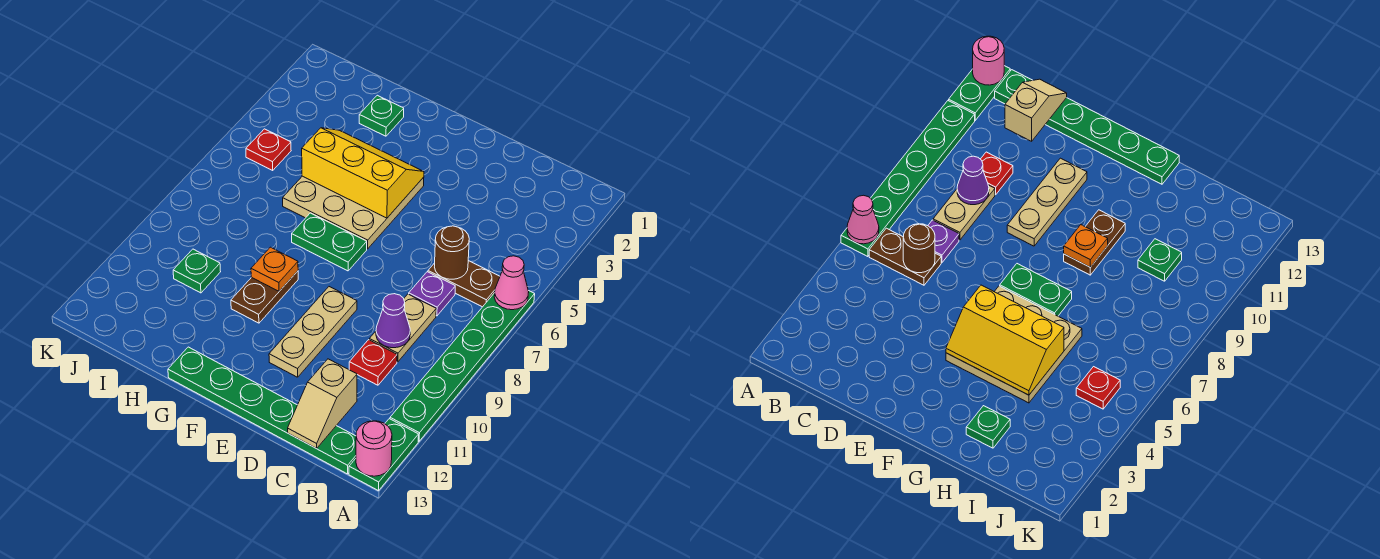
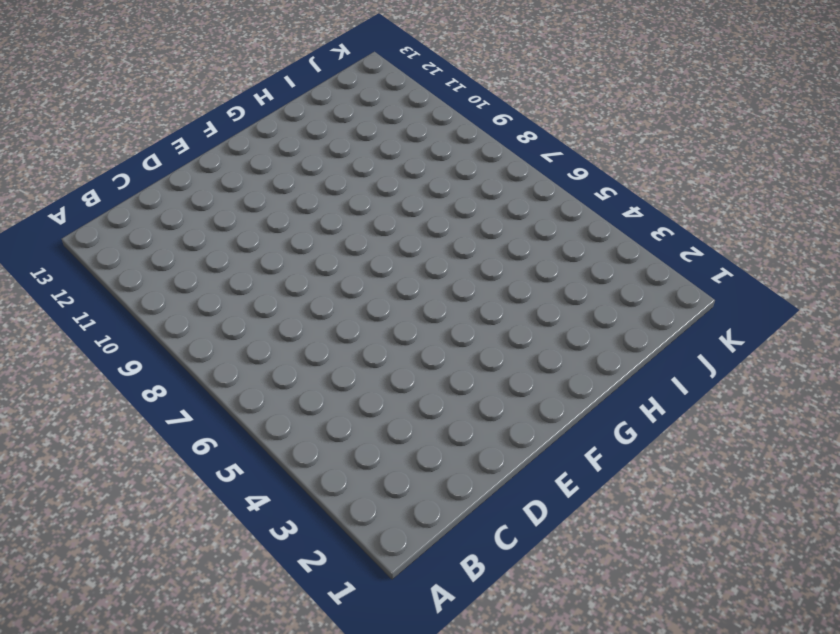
none -> green plate A6:A11 level 1
none -> green plate A12:A13 level 1
none -> brown plate B6:C6 level 1

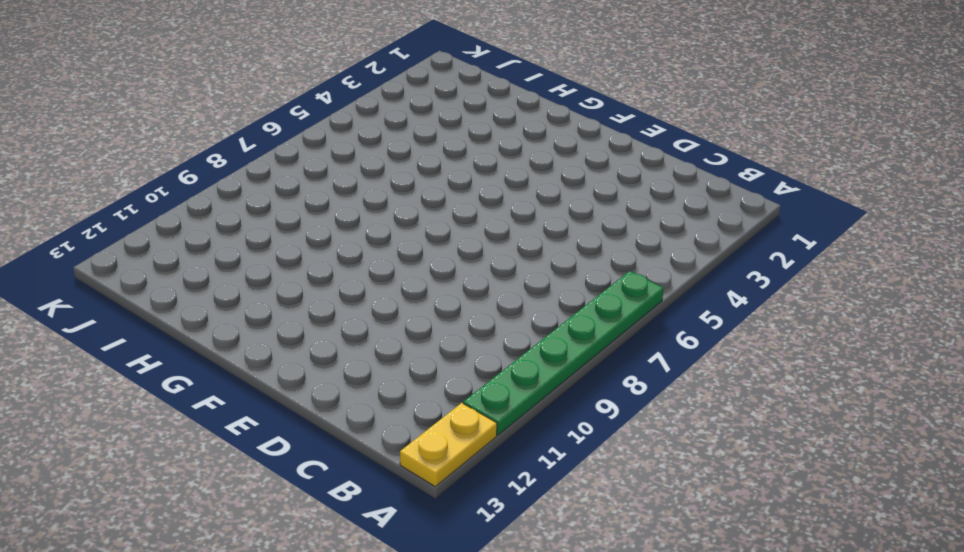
yellow plate A12:A13 level 1 -> green plate A12:A13 level 1
none -> brown plate B6:C6 level 1
none -> green plate B13:G13 level 1
none -> purple plate C7 level 1

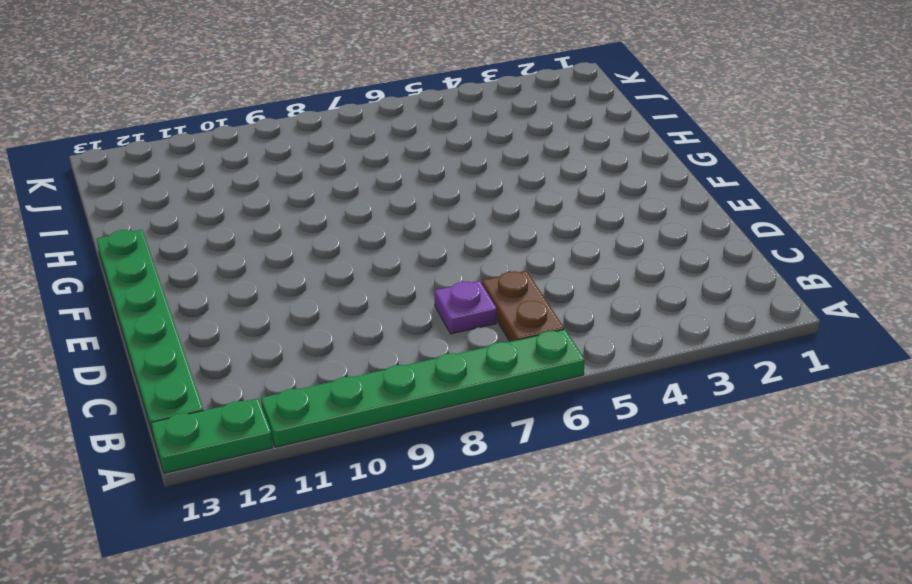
none -> tan plate C8:C9 level 1
none -> red plate C10 level 1
none -> tan plate E9:E11 level 1

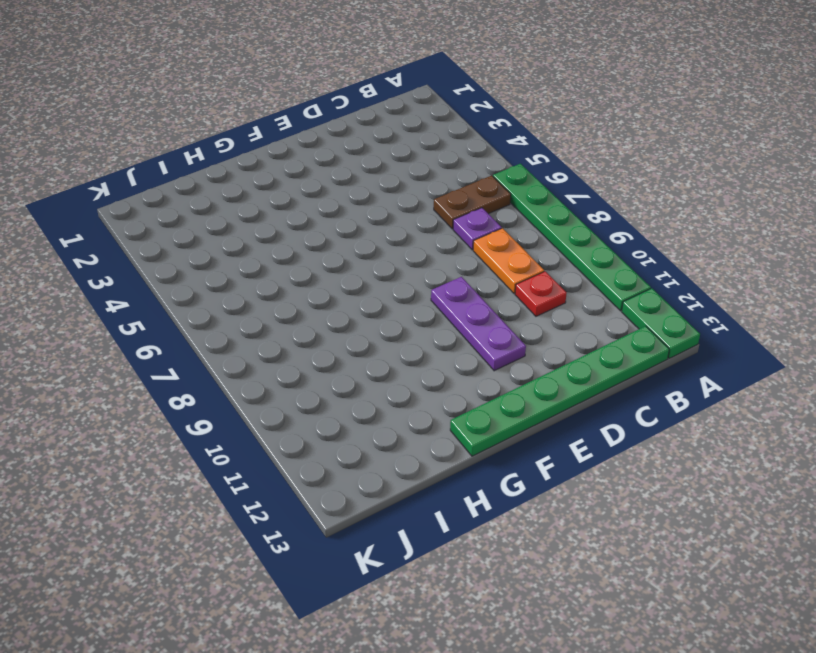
orange plate C8:C9 level 1 -> tan plate C8:C9 level 1
purple plate E9:E11 level 1 -> tan plate E9:E11 level 1
none -> tan plate F4:H6 level 1
none -> green plate F7:G7 level 1
none -> brown plate G9:G10 level 1

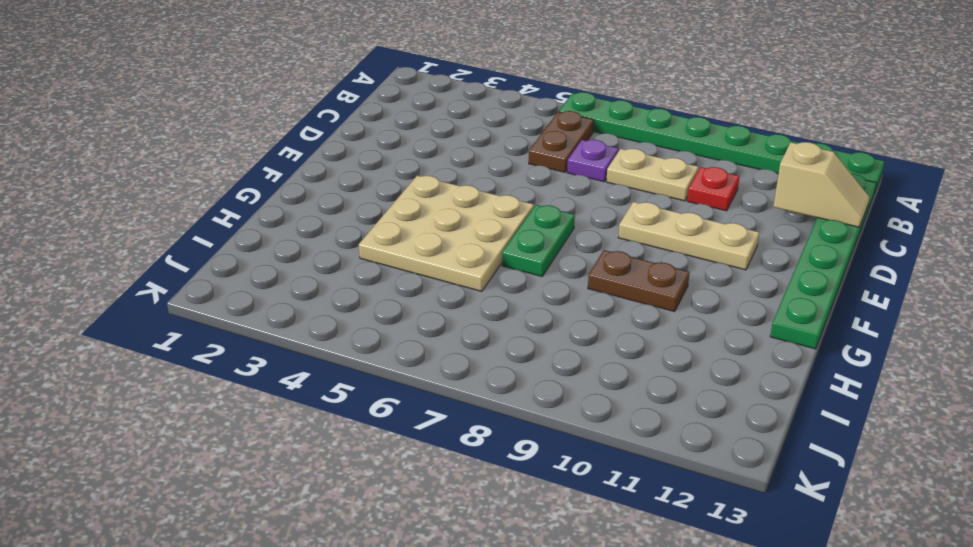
none -> green plate H2 level 1
none -> green plate I10 level 1
none -> red plate J5 level 1

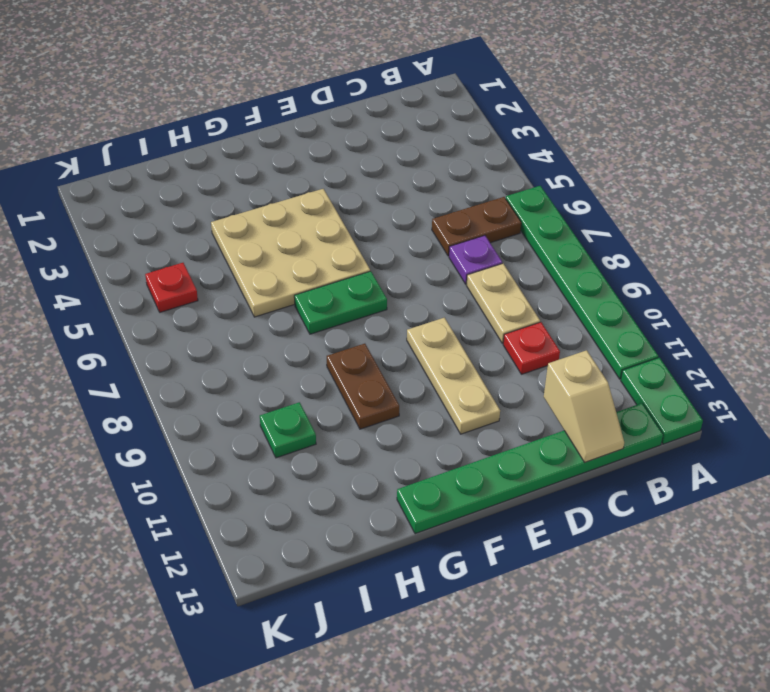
none -> green plate H2 level 1
none -> pink cone A6 level 2
none -> pink round brick A13 level 2

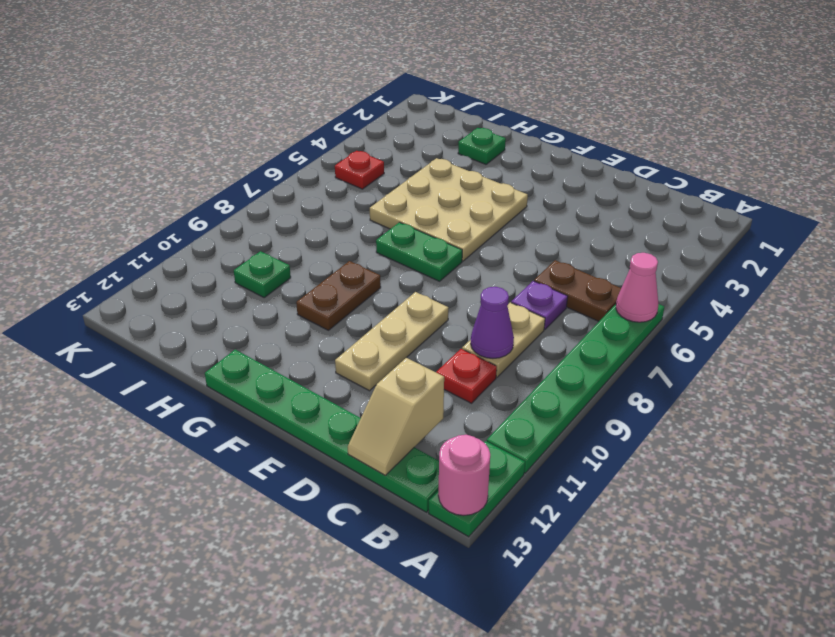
none -> brown round brick C6 level 2
none -> yellow slope F4:H5 level 2 top 5
none -> orange plate G9 level 2

